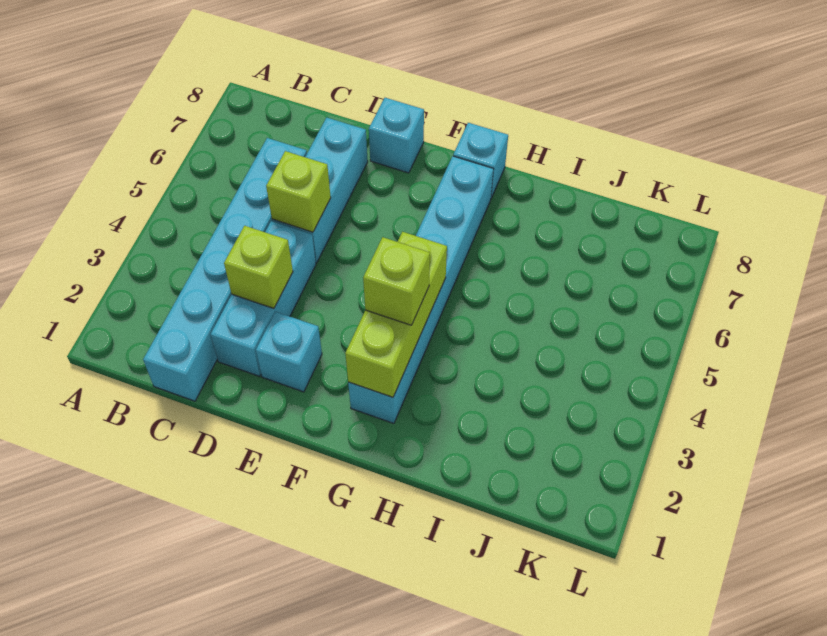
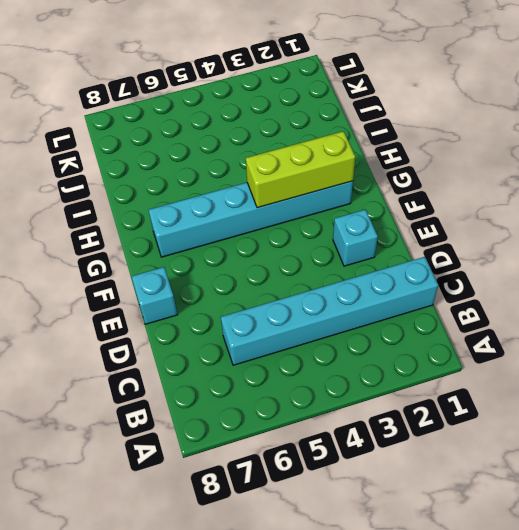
none -> cyan brick D2:D4 level 1
none -> cyan brick D5:D7 level 1

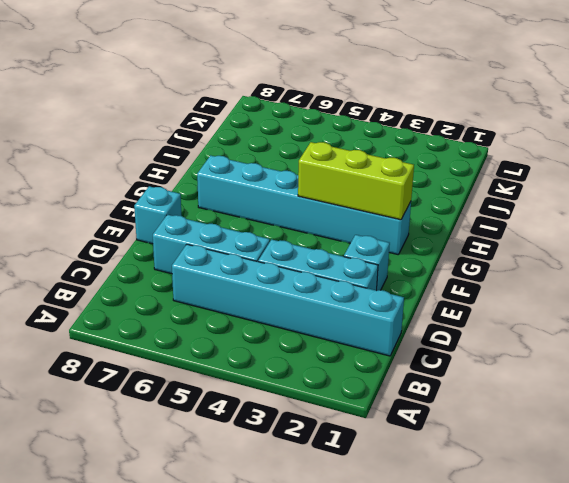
none -> cyan brick G8 level 1
none -> lime brick D3 level 2

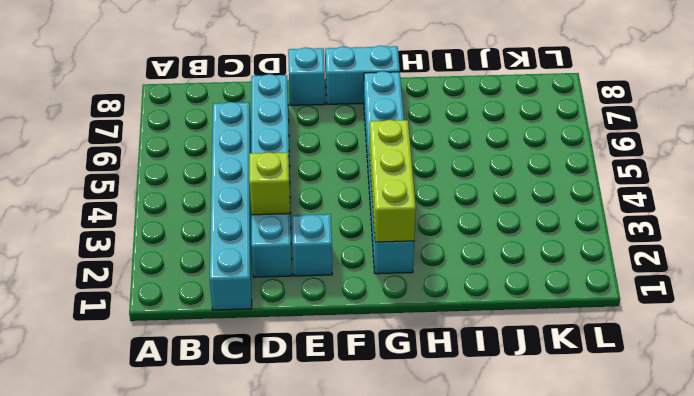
cyan brick F8:G8 level 1 -> cyan brick G8 level 1
none -> lime brick D5 level 2
none -> lime brick G3 level 3

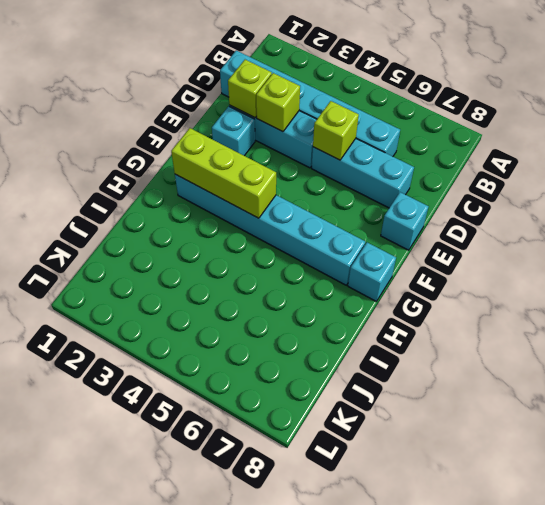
lime brick D2 level 2 -> lime brick G3 level 3

